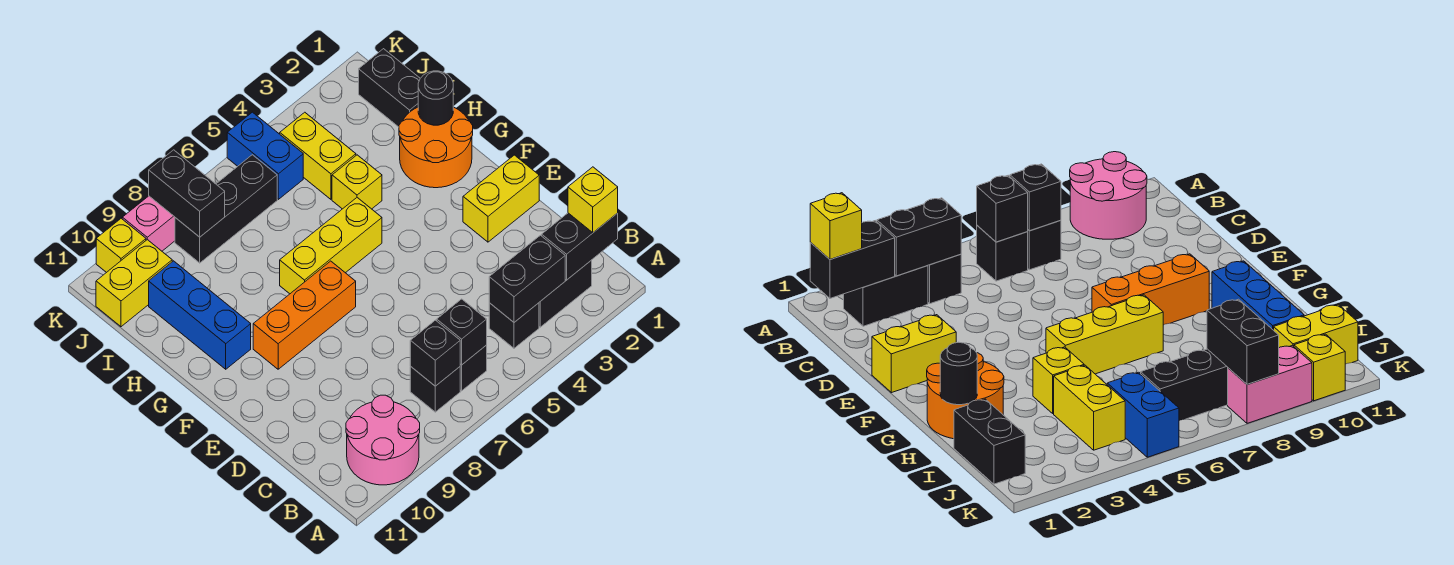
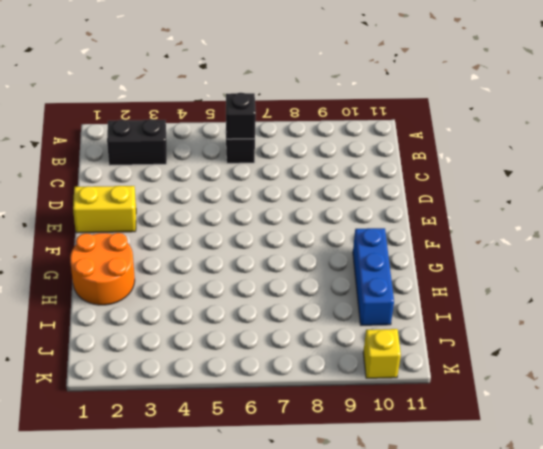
none -> pink round brick A9:B10 level 1
none -> black brick B4 level 1
none -> black brick B7 level 1

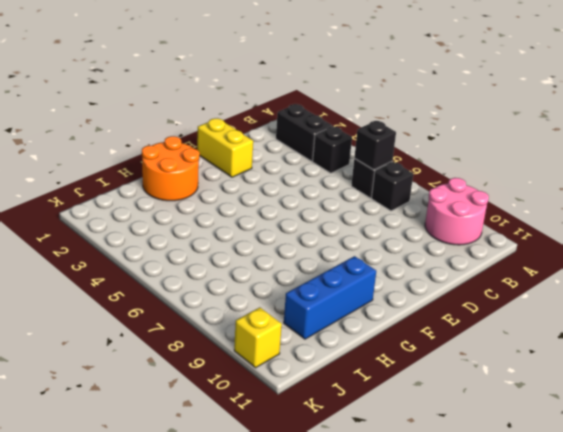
none -> orange brick F7:F9 level 1
none -> yellow brick G5:G7 level 1
none -> yellow brick H4 level 1

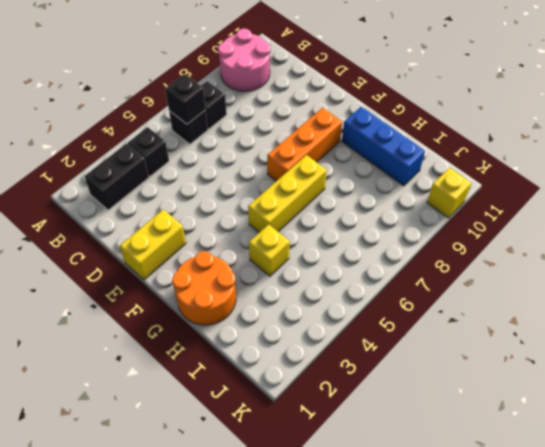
none -> black brick I1:J1 level 1
none -> yellow brick I4:J4 level 1
none -> blue brick J5:K5 level 1

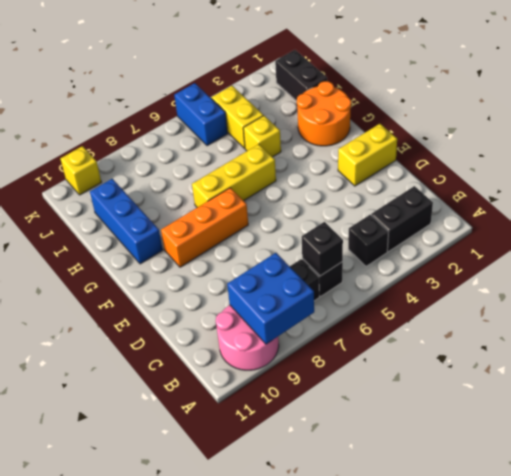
blue brick A8:B9 level 2 -> none
none -> black brick J6:J8 level 1
none -> yellow brick J10:J11 level 1
none -> pink brick K8:K9 level 1

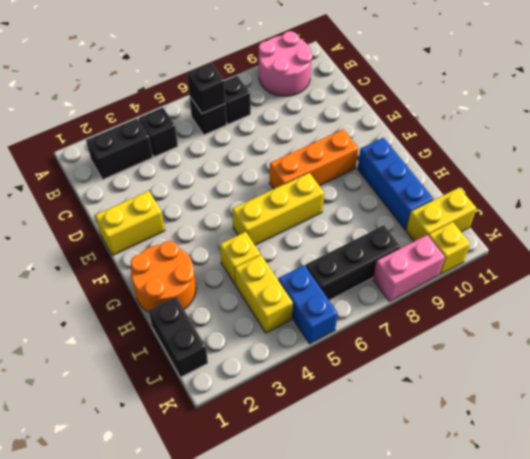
none -> black brick B1:B2 level 2
none -> black brick B3:B4 level 2
none -> black brick B7 level 2

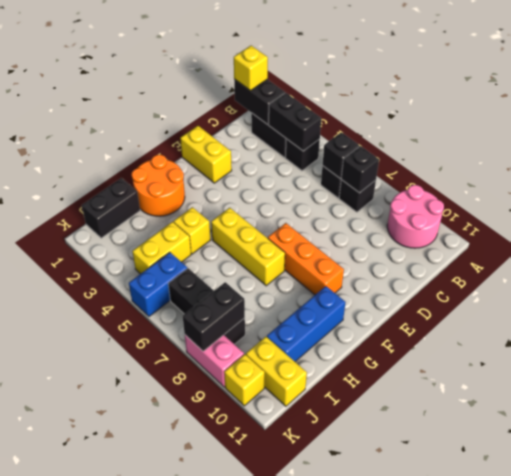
none -> black round brick H1 level 2

